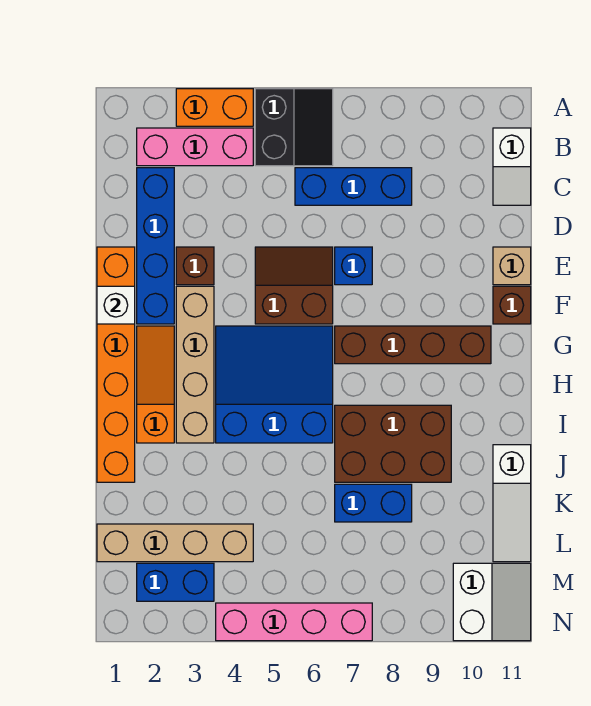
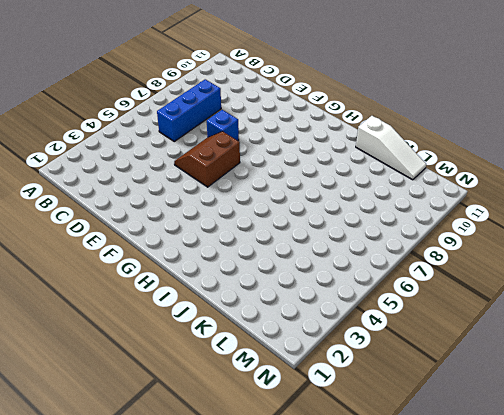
none -> orange brick A3:A4 level 1
none -> black slope A5:B6 level 1 top 5
none -> pink brick B2:B4 level 1

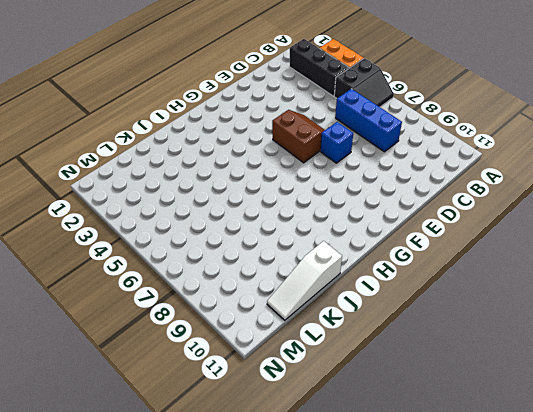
black brick B2:B4 level 1 -> pink brick B2:B4 level 1
none -> white slope B11:C11 level 1 top B
none -> blue brick C2:F2 level 1
none -> orange brick E1:J1 level 1

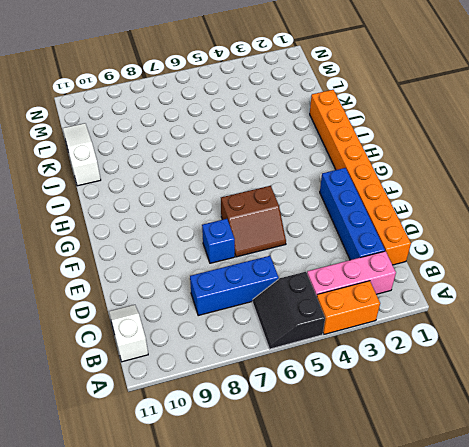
orange brick C1:J1 level 1 -> orange brick E1:J1 level 1
none -> brown brick E3 level 1
none -> tan brick E11 level 1
none -> tan brick F3:I3 level 1

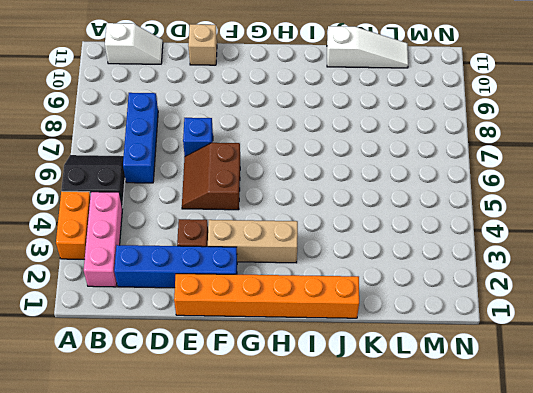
tan brick F3:H3 level 1 -> tan brick F3:I3 level 1
none -> brown brick F11 level 1
none -> orange slope G2:I2 level 1 top I
none -> blue slope G4:I6 level 1 top I

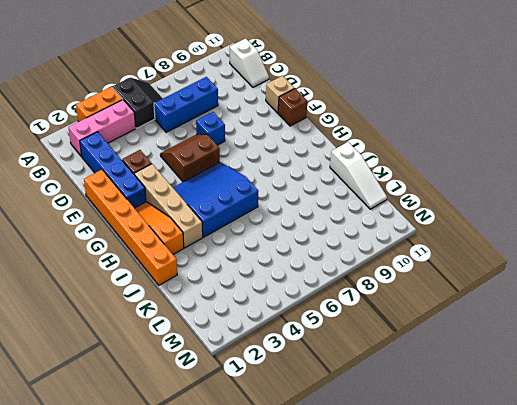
none -> brown brick G7:G10 level 1
none -> brown brick I7:J9 level 1
none -> blue brick K7:K8 level 1

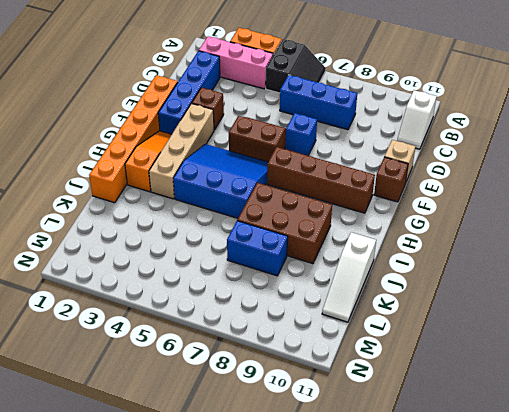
none -> tan brick L1:L4 level 1
none -> blue brick M2:M3 level 1
none -> white slope M10:N11 level 1 top 10

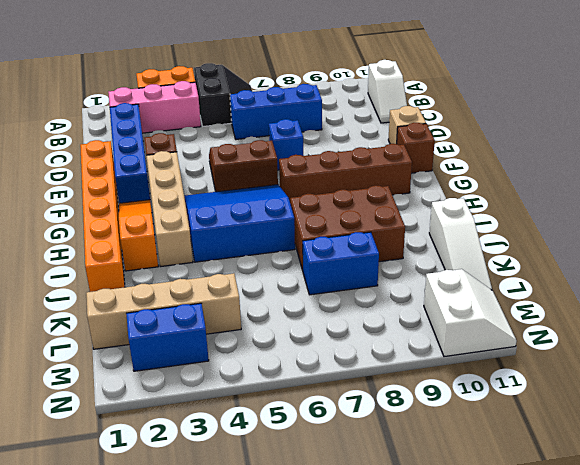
none -> pink brick N4:N7 level 1
none -> white brick F1 level 2

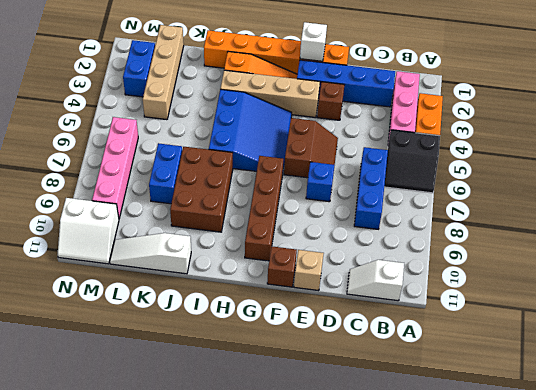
pink brick M6:M9 level 1 -> pink brick N4:N7 level 1

